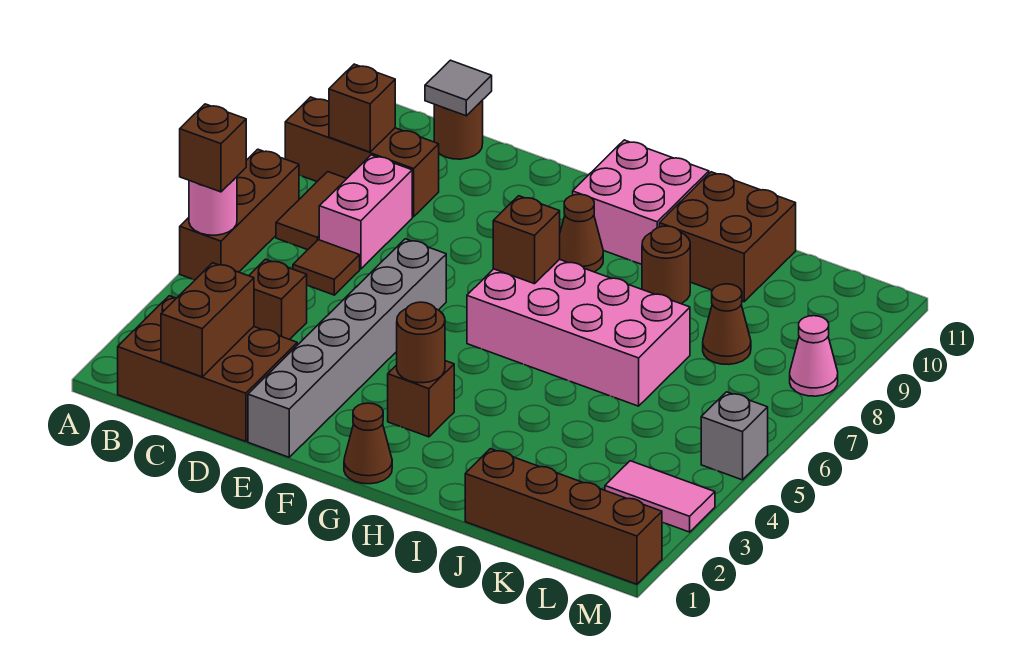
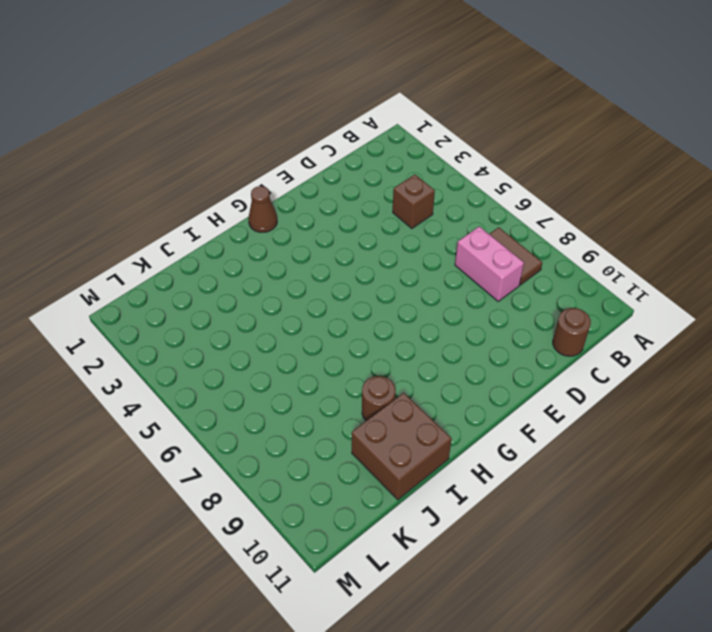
none -> brown brick A5:A7 level 1
none -> brown brick A9:C9 level 1
none -> brown brick B1:D2 level 1

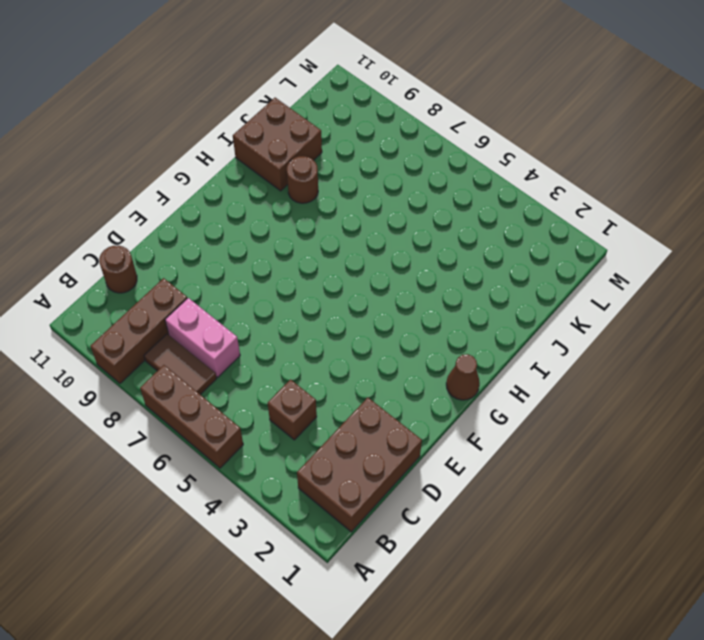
none -> brown tile C6 level 1
none -> grey brick E1:E6 level 1
none -> brown brick G3 level 1

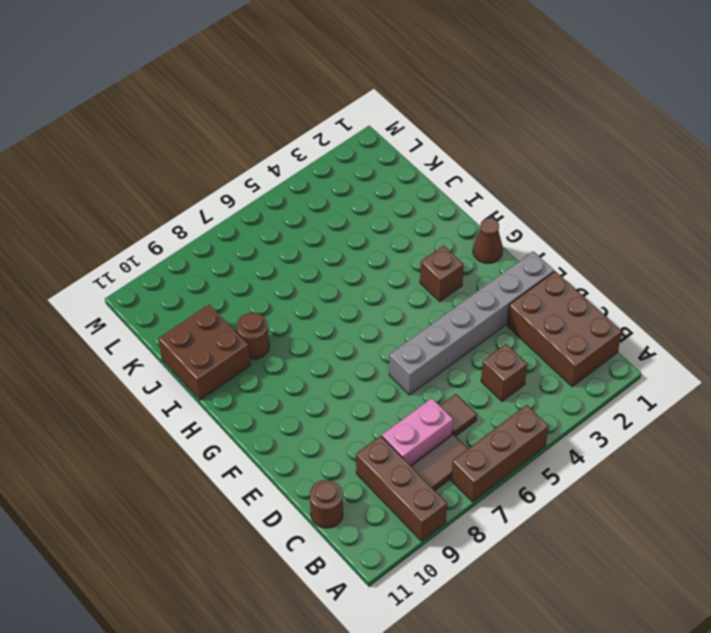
none -> pink brick G6:J7 level 1
none -> brown cone G9 level 1
none -> pink brick G10:H11 level 1

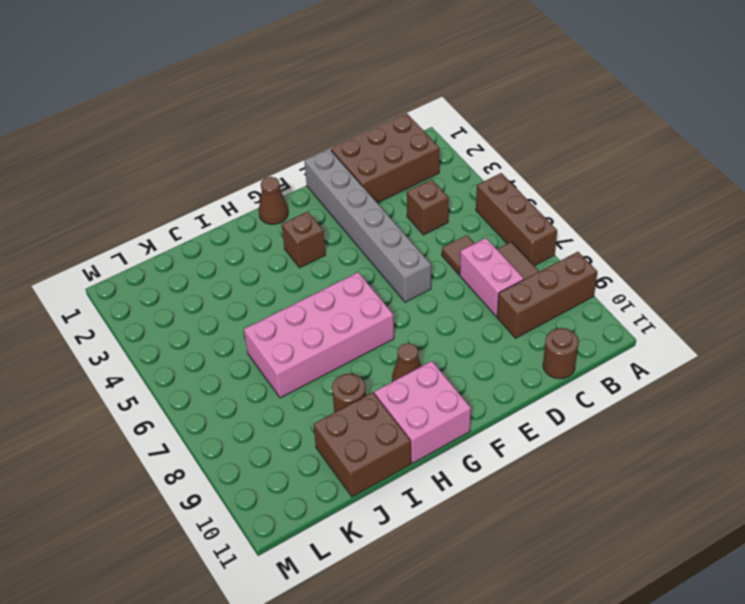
none -> brown brick J1:M1 level 1
none -> brown cone K8 level 1
none -> pink tile L3:M3 level 1

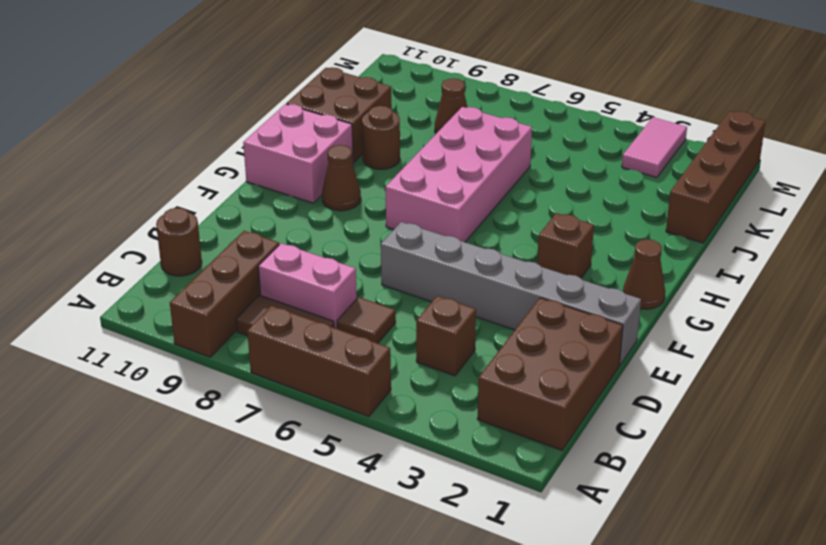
none -> grey brick M5 level 1
none -> pink cone M8 level 1
none -> pink round brick A5 level 2

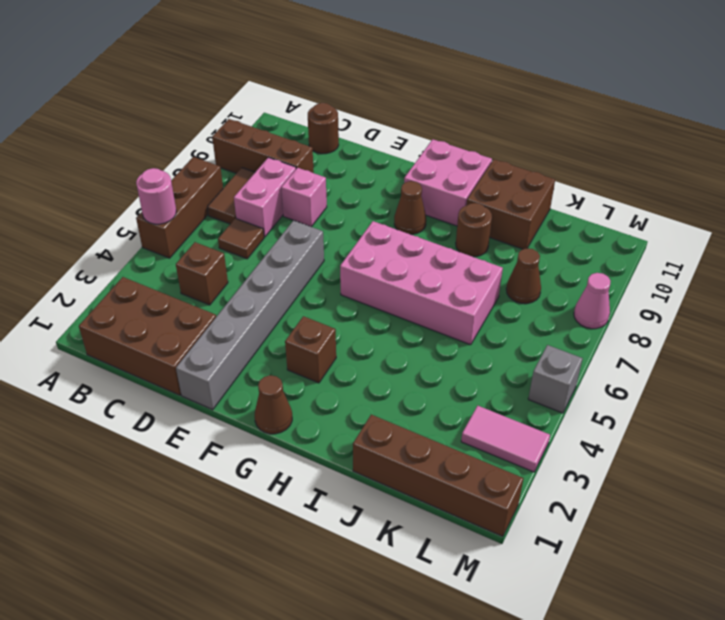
pink brick D8 level 1 -> none
none -> brown brick B9 level 2
none -> brown brick C1:C2 level 2
none -> grey tile C11 level 2

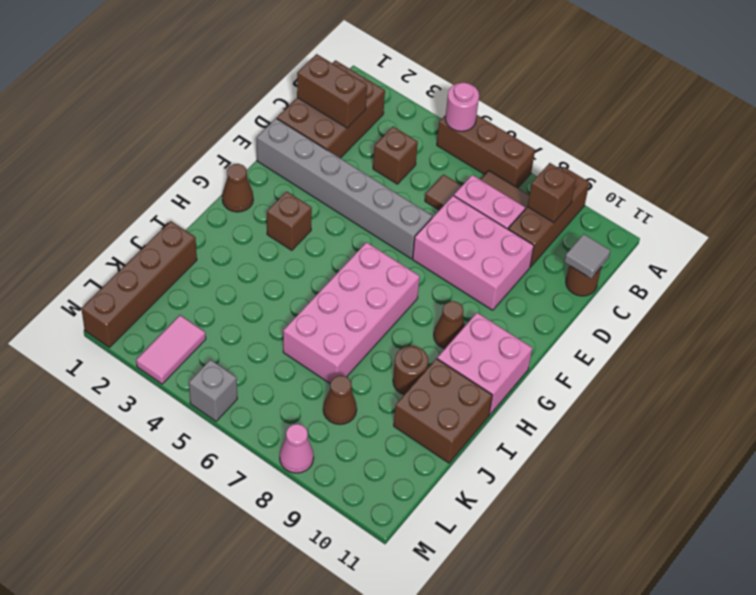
pink brick D7:E9 level 1 -> none
none -> brown round brick G3 level 2
none -> brown brick G7 level 2
none -> brown brick A5 level 3

